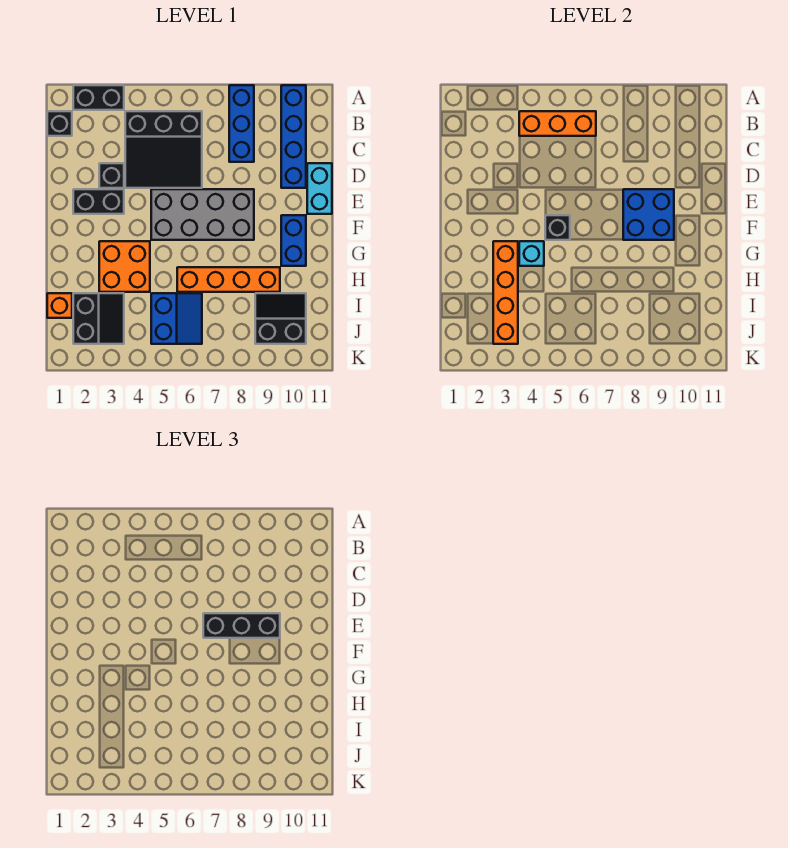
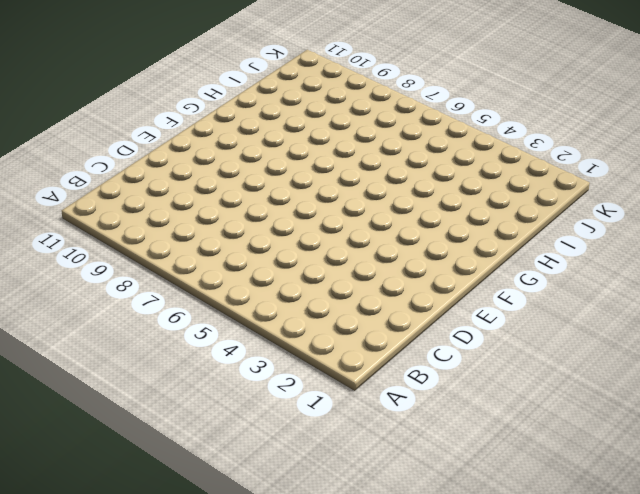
none -> black brick A2:A3 level 1
none -> blue brick A8:C8 level 1
none -> blue brick A10:D10 level 1

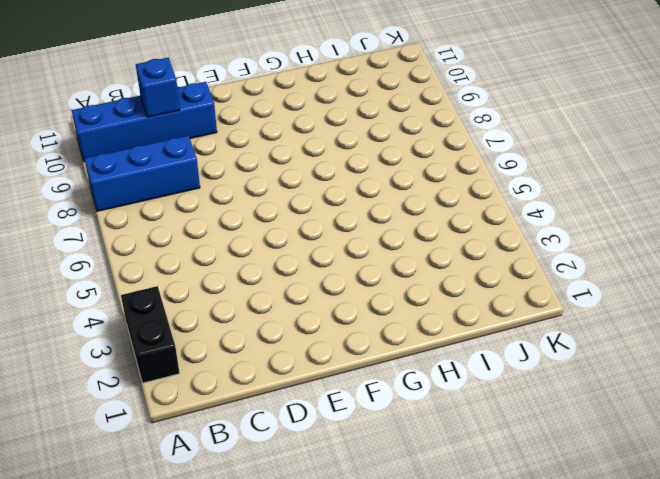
blue brick C10 level 2 -> none
none -> black brick B1 level 1
none -> black slope B4:D6 level 1 top B
none -> black brick D3 level 1

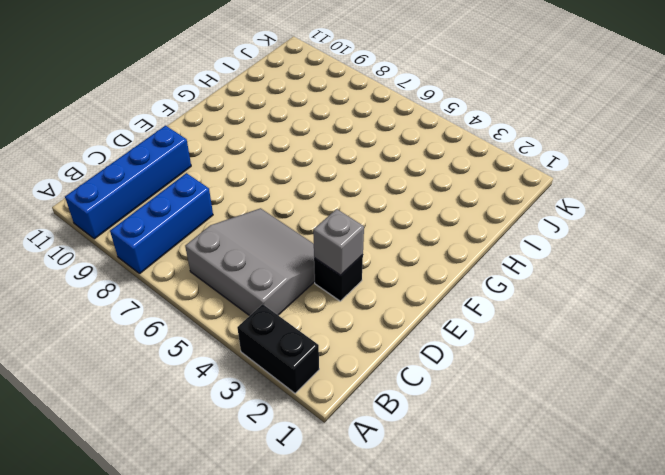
grey slope B4:D6 level 1 top B -> black slope B4:D6 level 1 top B
grey brick D3 level 2 -> none
none -> black brick B1 level 1
none -> cyan brick D11:E11 level 1
none -> black brick E2:E3 level 1

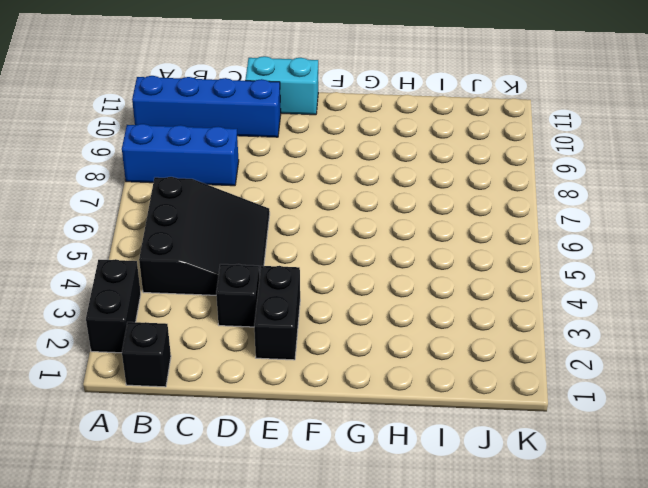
none -> grey brick E5:F8 level 1
none -> blue brick F10:G10 level 1
none -> orange brick G3:H4 level 1

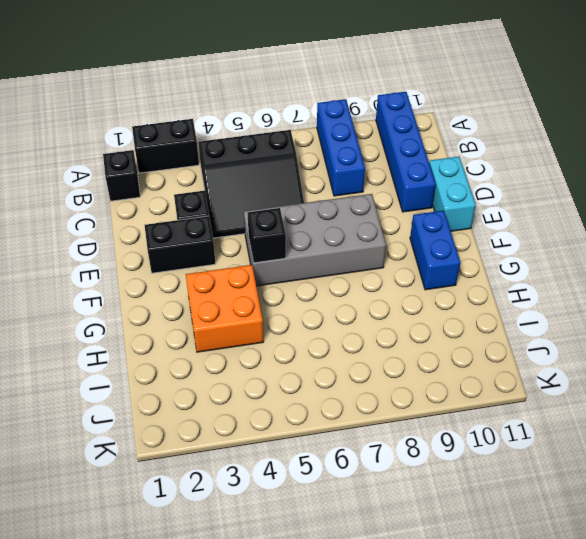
none -> orange brick H6:H9 level 1
none -> orange brick I1 level 1
none -> black slope I2:J3 level 1 top 2

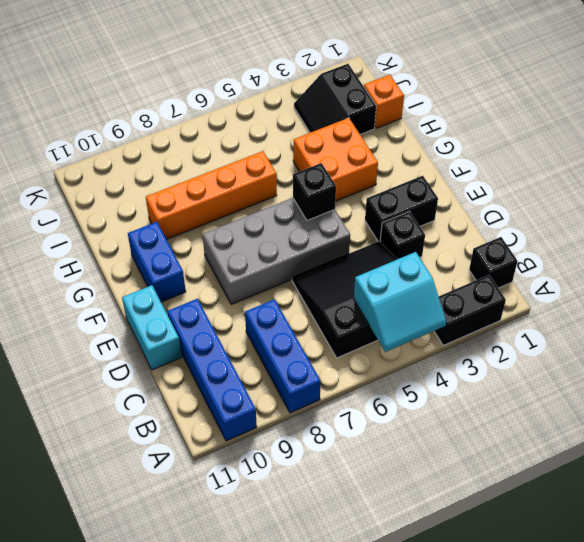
cyan slope A4:B5 level 2 top B -> orange brick B4:B6 level 2
none -> blue slope I5:J6 level 1 top 5
none -> black slope I9:J10 level 1 top J
none -> blue brick E8:F9 level 2

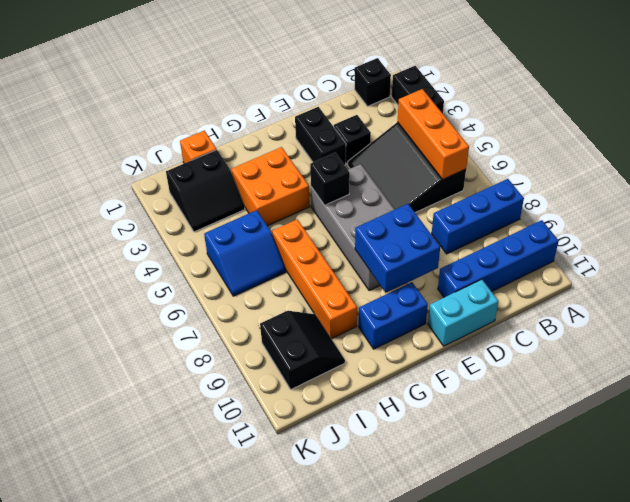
none -> orange brick G3:J3 level 2
none -> cyan brick G4 level 2
none -> black brick E7:E9 level 3

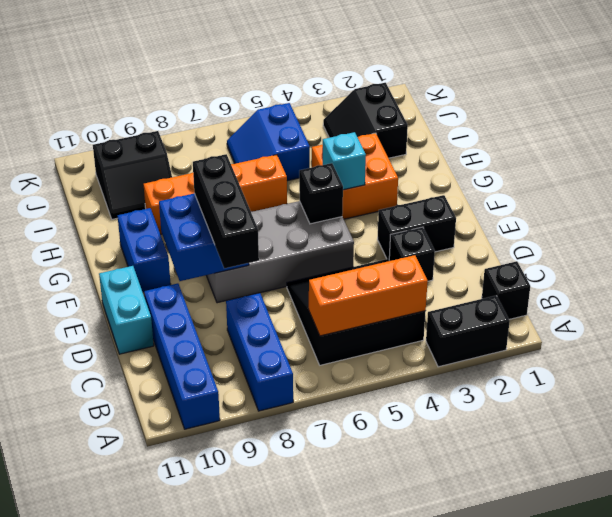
black brick D8:F8 level 3 -> black brick E7:E9 level 3
none -> orange brick I1 level 1
none -> orange brick G3:J3 level 2

